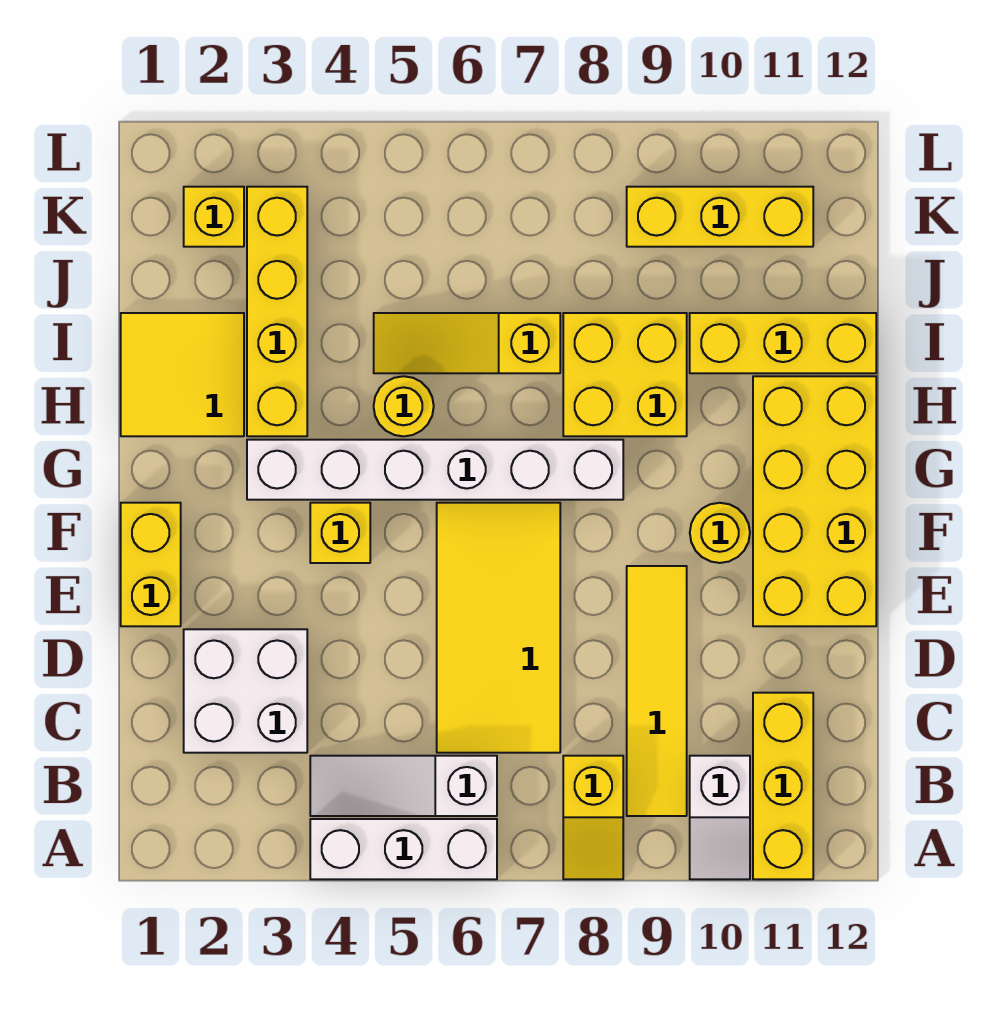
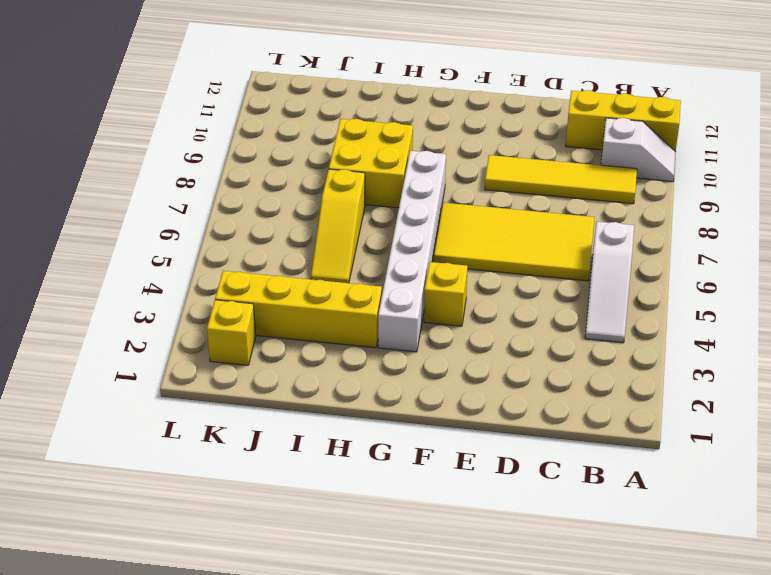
none -> white brick A4:A6 level 1
none -> yellow slope A8:B8 level 1 top B
none -> white brick C2:D3 level 1

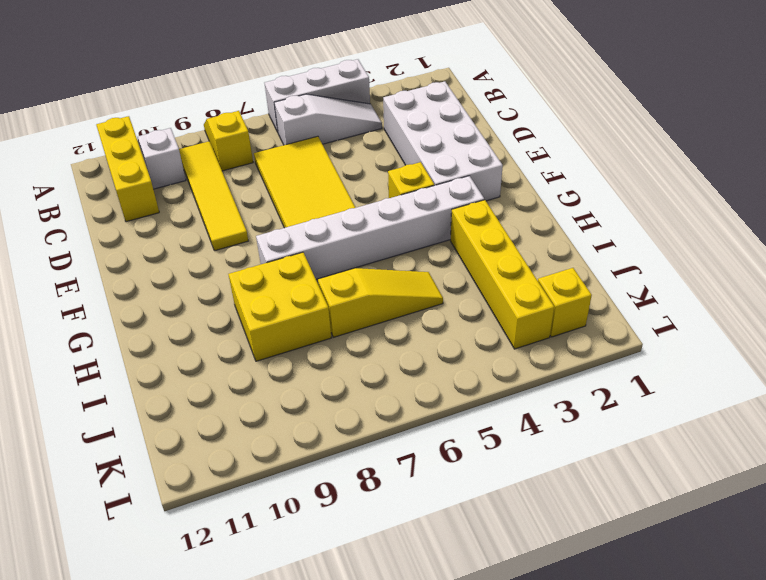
white brick C2:F3 level 1 -> white brick C2:D3 level 1
none -> yellow brick E1:F1 level 1
none -> yellow brick E11:H12 level 1
none -> yellow round brick F10 level 1

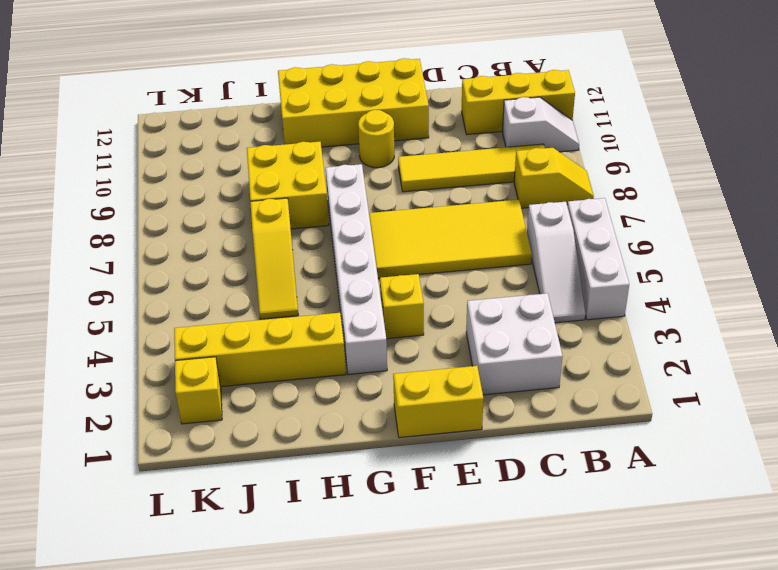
none -> yellow tile H1:I2 level 1
none -> yellow round brick H5 level 1
none -> yellow brick I10:I12 level 1

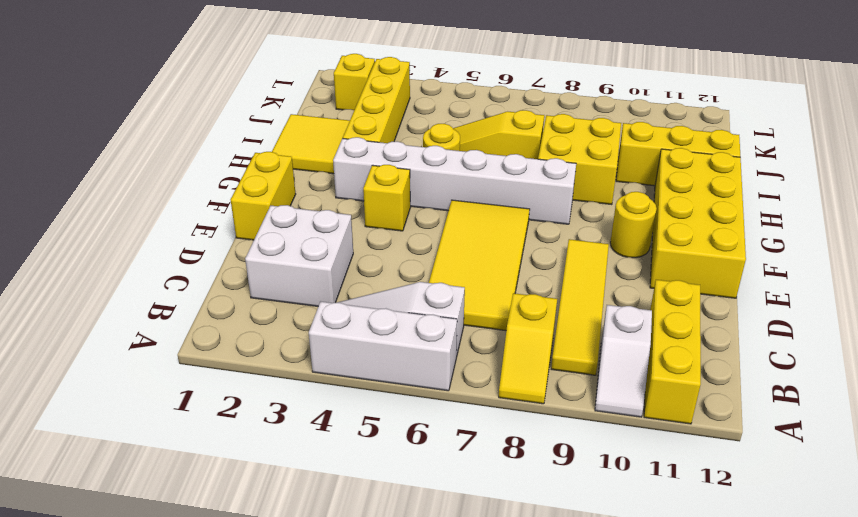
none -> yellow brick K9:K11 level 1

